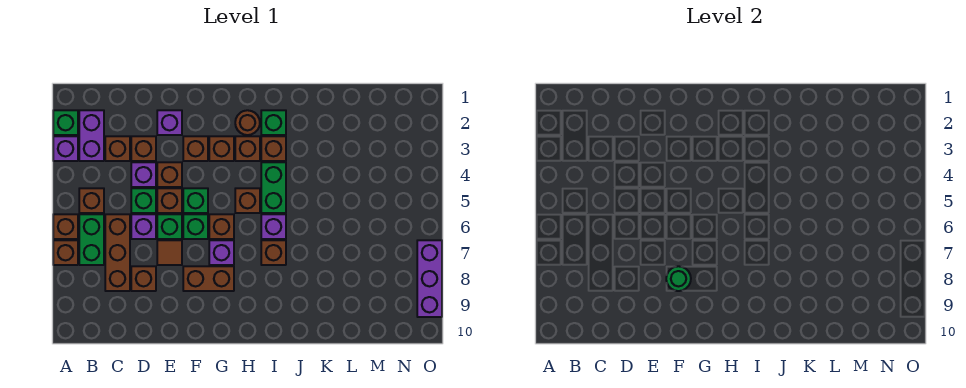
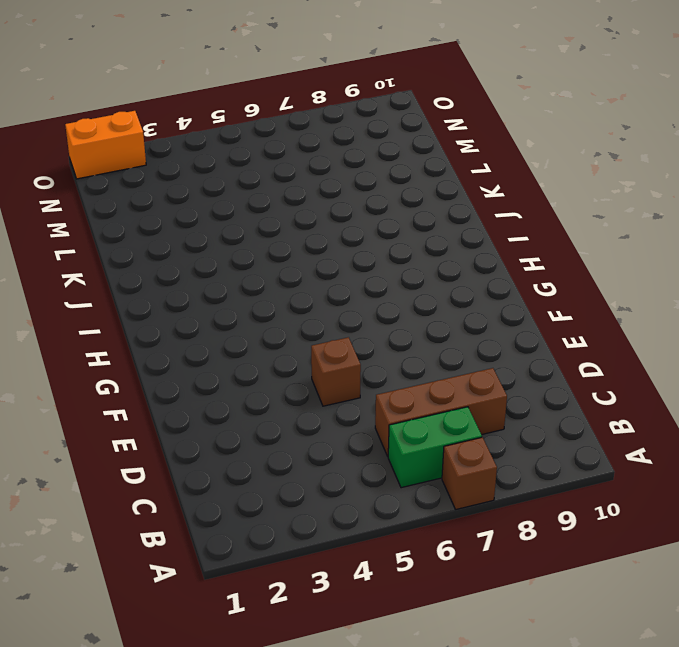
orange brick O1:O2 level 1 -> none
none -> green brick A2 level 1
none -> purple brick A3 level 1
none -> brown brick A6 level 1
none -> purple brick B2:B3 level 1

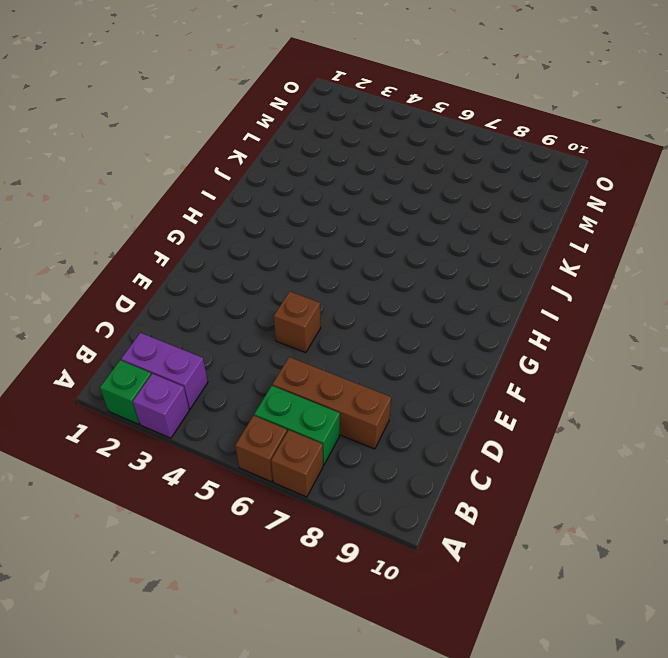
none -> brown brick B5 level 1
none -> brown brick C3 level 1
none -> brown brick D3 level 1
none -> purple brick D4 level 1

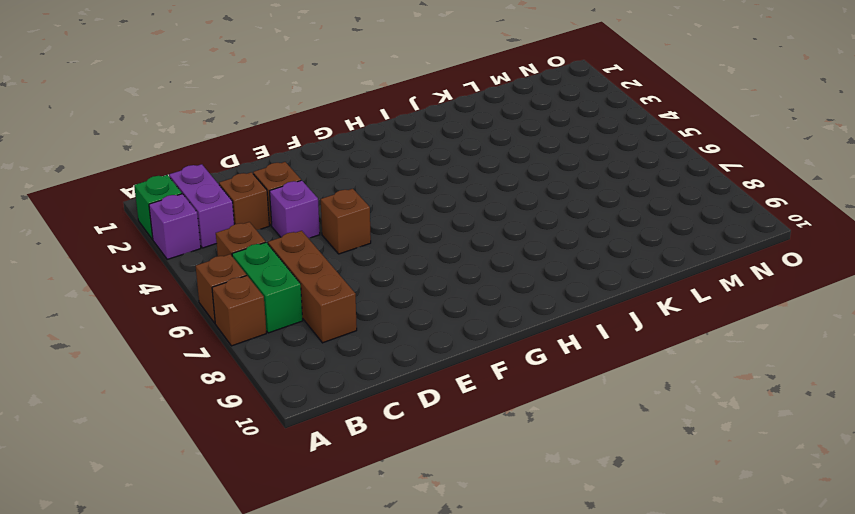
none -> green brick D5 level 1
none -> purple brick D6 level 1
none -> brown brick D8 level 1
none -> purple brick E2 level 1

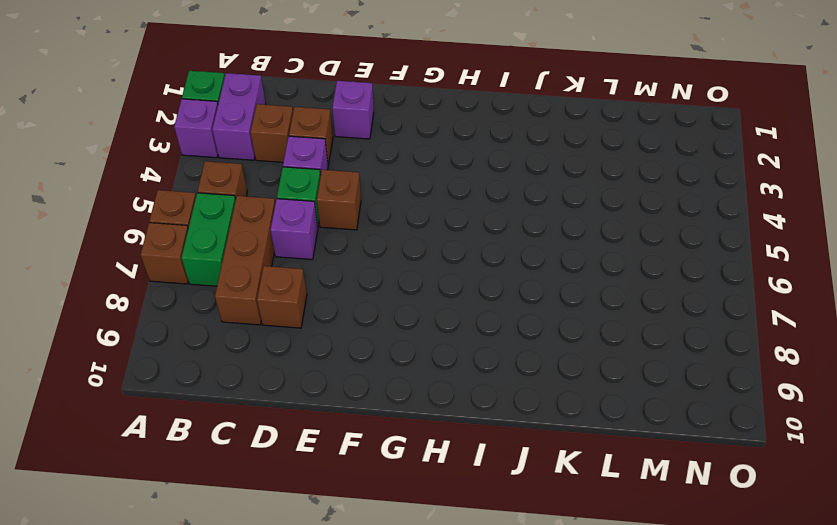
none -> brown brick E4 level 1
none -> green brick E6 level 1
none -> brown tile E7 level 1
none -> brown brick F3 level 1

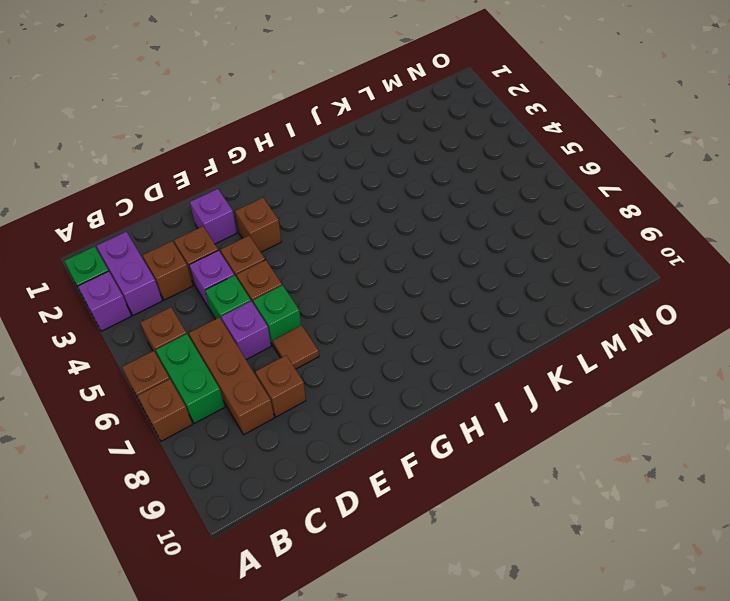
none -> green brick F5 level 1
none -> green brick F6 level 1
none -> brown brick F8:G8 level 1
none -> brown brick G3 level 1

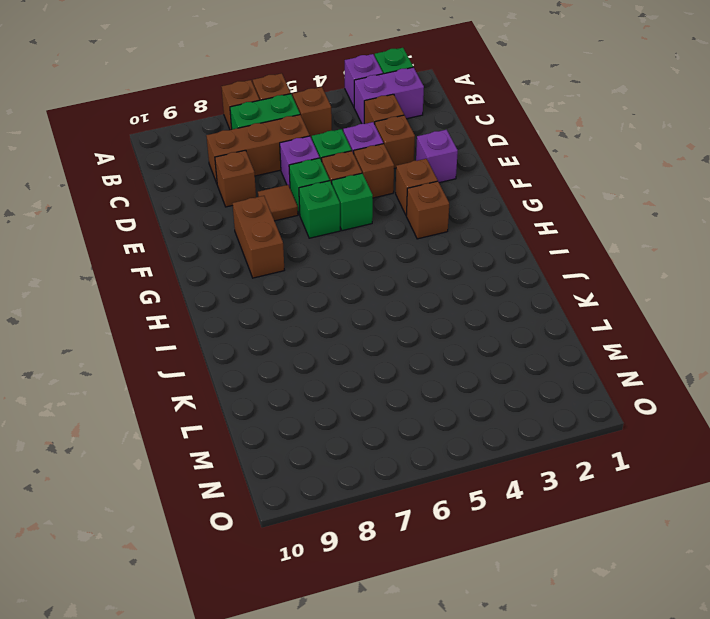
none -> brown brick G6 level 1
none -> purple brick G7 level 1
none -> brown round brick H2 level 1
none -> brown brick H3 level 1

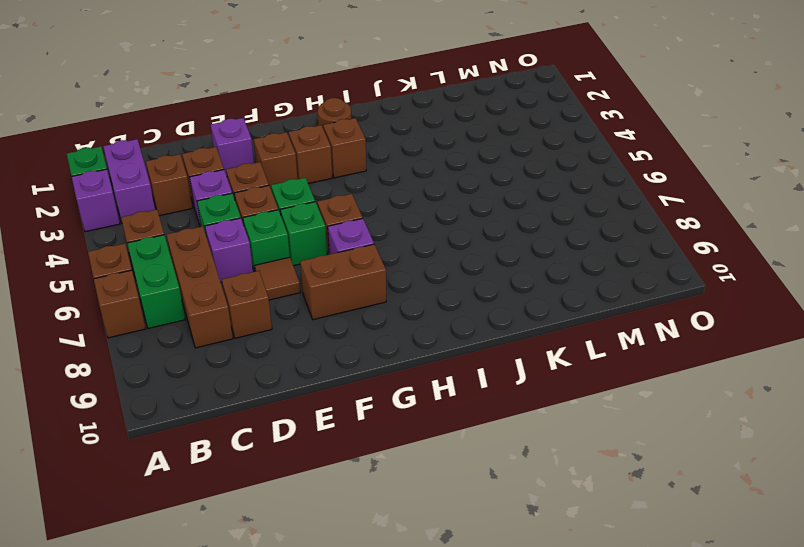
none -> brown brick H5 level 1
none -> green brick I2 level 1
none -> brown brick I3 level 1
none -> green brick I4:I5 level 1

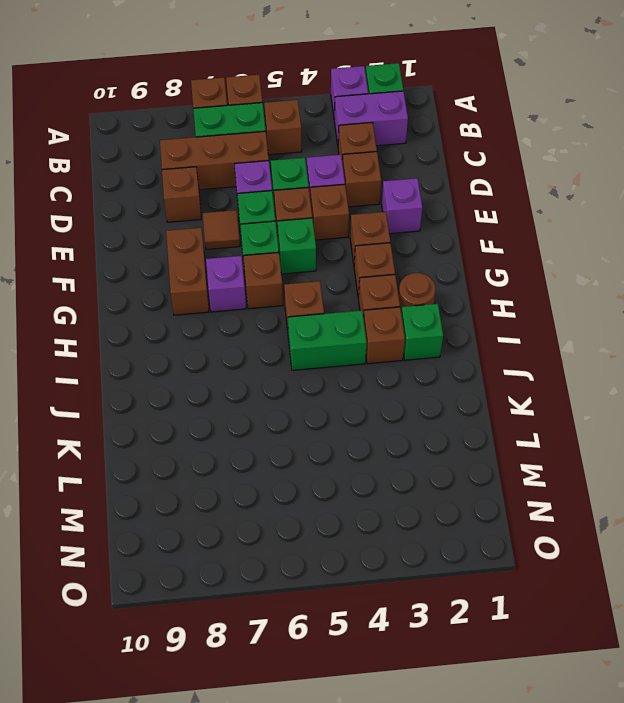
none -> purple brick I6 level 1
none -> brown brick I7 level 1
none -> purple brick O7:O9 level 1
none -> green round brick F8 level 2

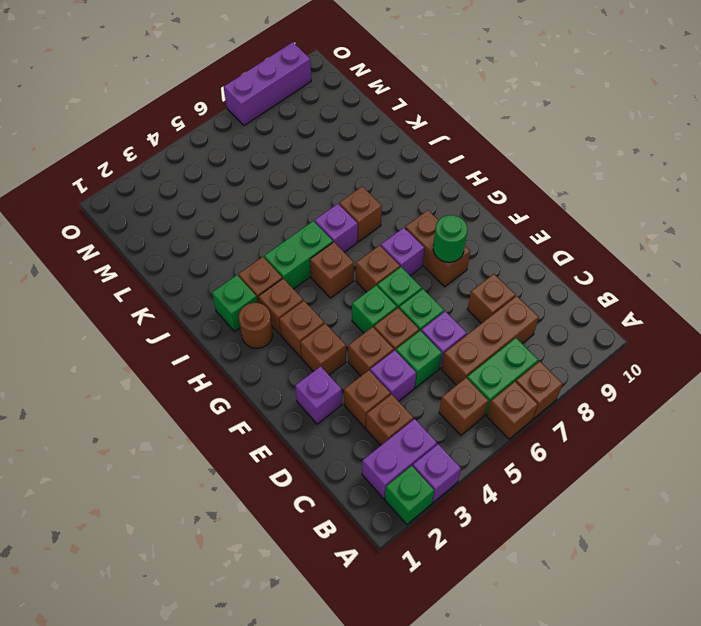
none -> brown tile E7 level 1

